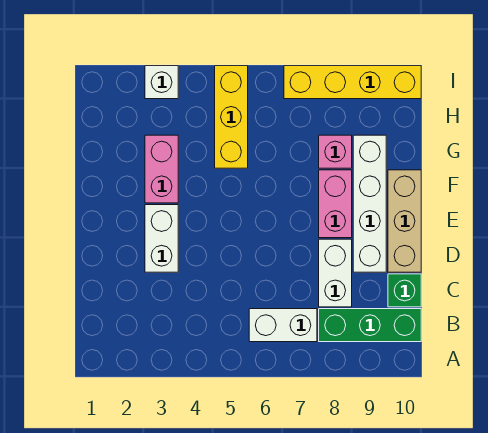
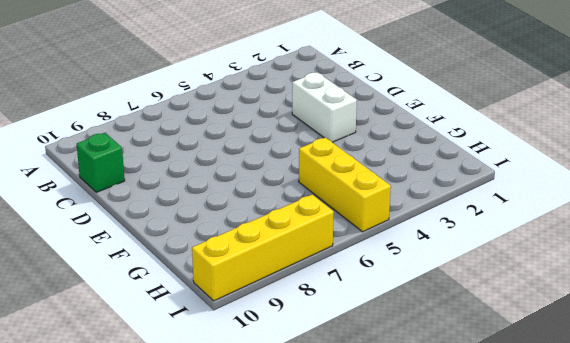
none -> white brick B6:B7 level 1
none -> green brick B8:B10 level 1
none -> white brick C8:D8 level 1

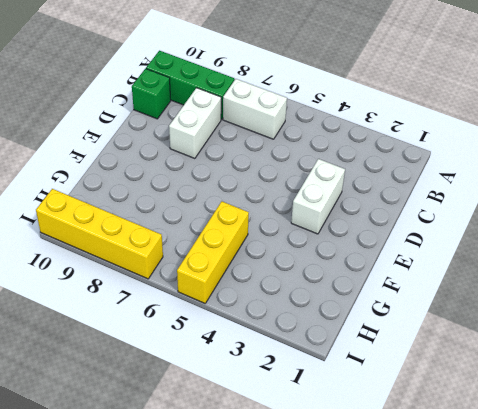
none -> white brick D9:G9 level 1
none -> tan brick D10:F10 level 1
none -> pink brick E8:F8 level 1

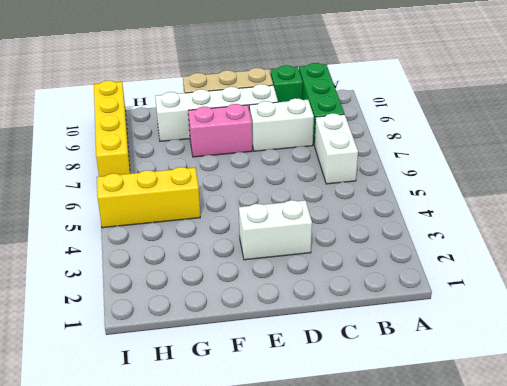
none -> pink brick F3:G3 level 1
none -> pink brick G8 level 1
none -> white brick I3 level 1

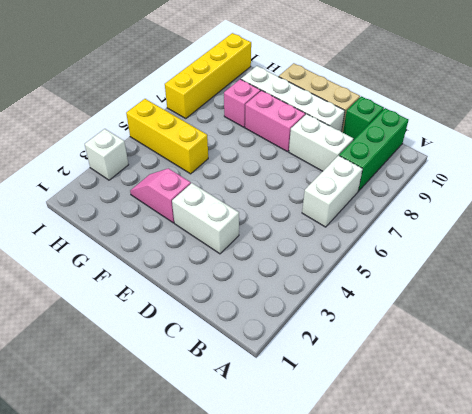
pink slope F3:G3 level 1 top F -> pink brick F3:G3 level 1

